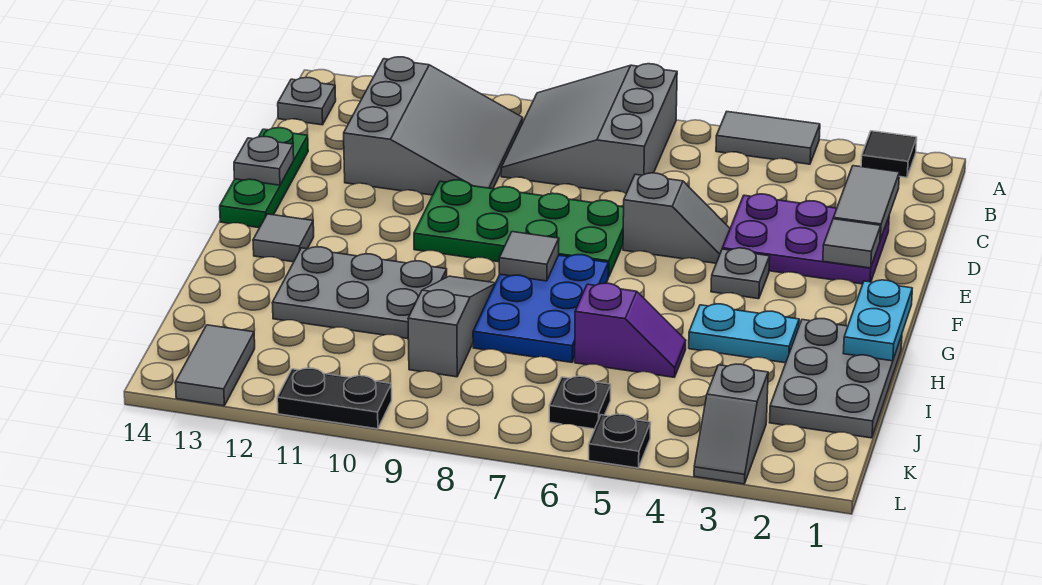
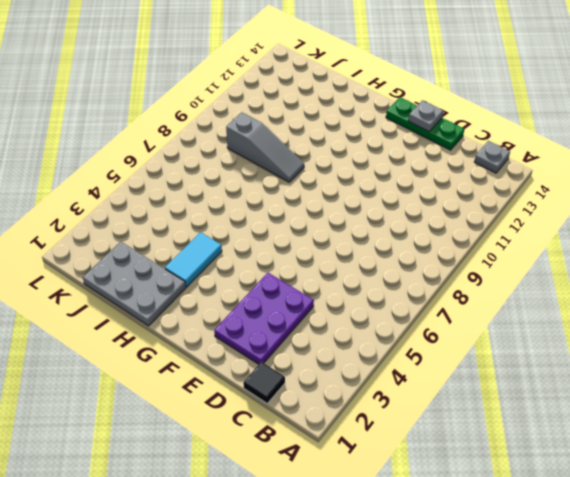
black tile C1 level 1 -> black tile A2 level 1
cyan tile H3:H4 level 1 -> cyan plate H3:H4 level 1
none -> grey tile A4:A5 level 1
none -> grey slope A7:C9 level 1 top 7
none -> grey slope B10:D12 level 1 top 12

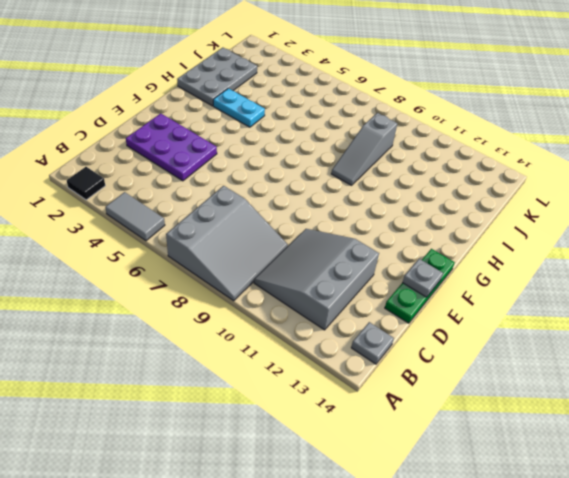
none -> grey slope E5:E6 level 1 top 6
none -> green plate E7:F10 level 1
none -> grey plate F4 level 1

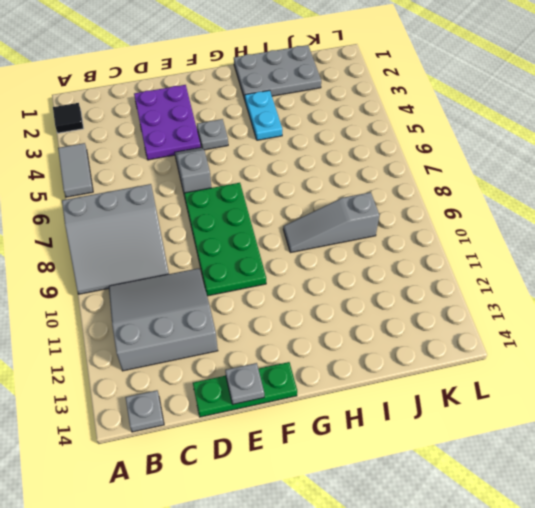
none -> blue plate G7:I8 level 1
none -> grey tile G13 level 1
none -> grey plate H10:I12 level 1

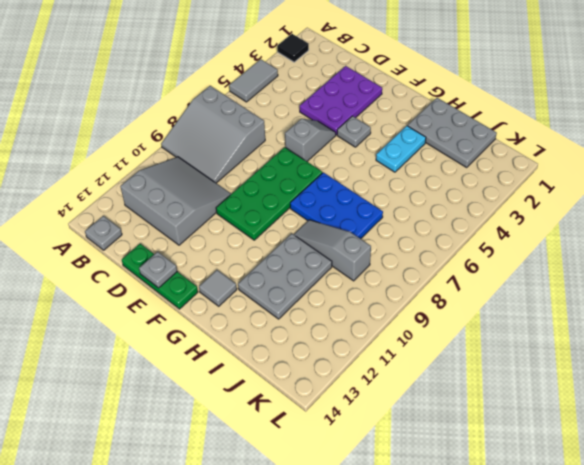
none -> purple slope I5:I6 level 1 top 6
none -> grey slope K3:L3 level 1 top K
none -> black plate K6 level 1

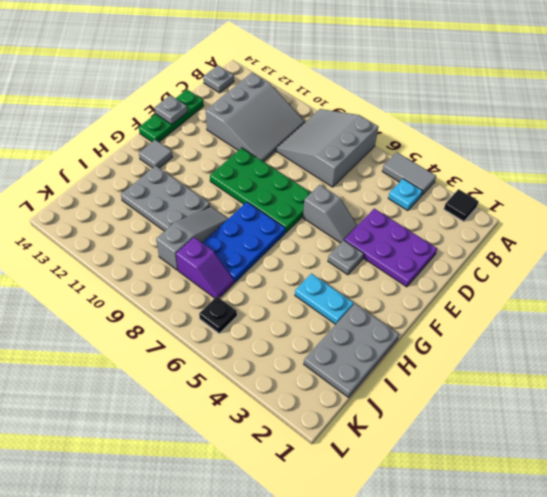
cyan plate B4 level 1 -> none
purple slope J7:J8 level 1 top 8 -> purple slope I5:I6 level 1 top 6
none -> grey slope K3:L3 level 1 top K
none -> grey tile K13:L13 level 1
none -> black plate L5 level 1

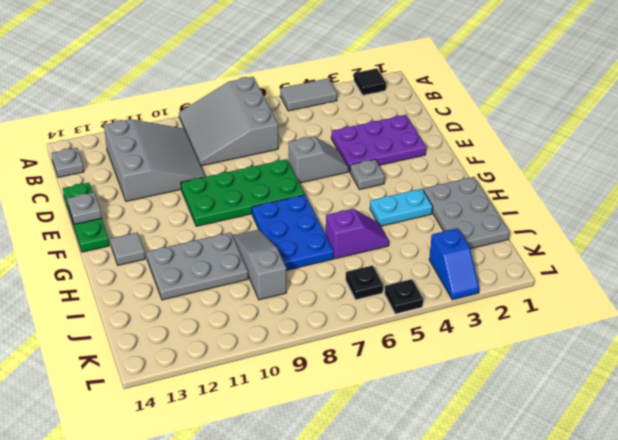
blue slope K3:L3 level 1 top K -> grey slope K3:L3 level 1 top K
none -> grey tile K13:L13 level 1
none -> black plate L10:L11 level 1
none -> grey tile C2:D2 level 2

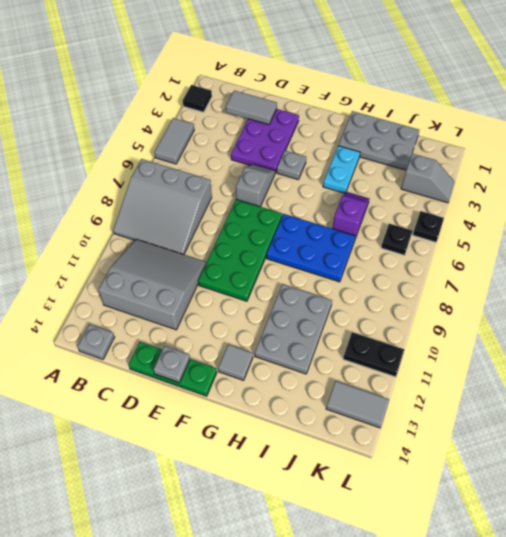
black plate K11:L11 level 1 -> black plate L10:L11 level 1
none -> grey slope H9:J9 level 1 top J
none -> grey tile E2 level 2
none -> cyan plate G1:H1 level 2

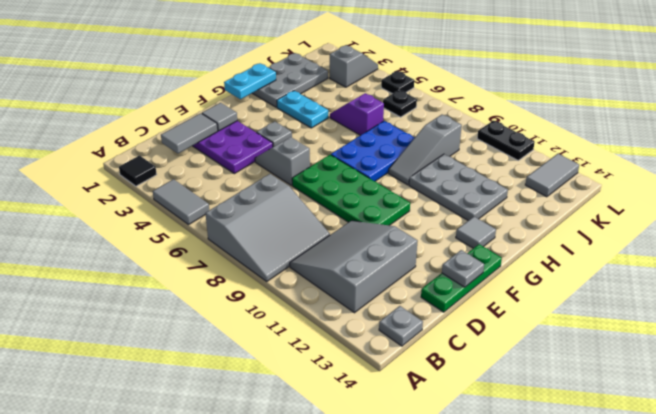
none -> grey tile G8 level 2

